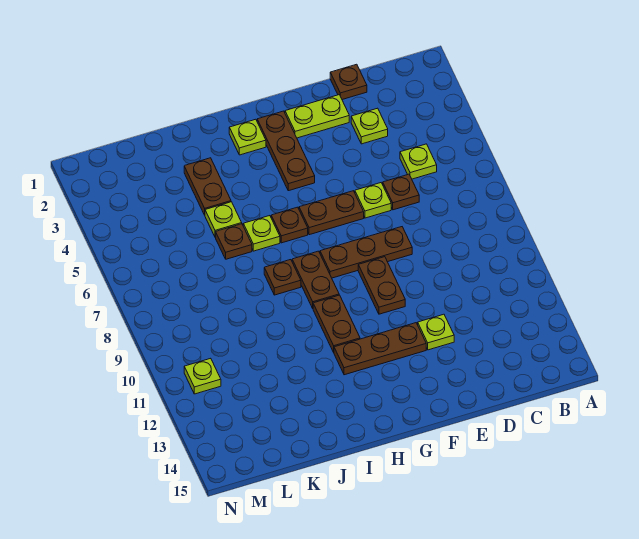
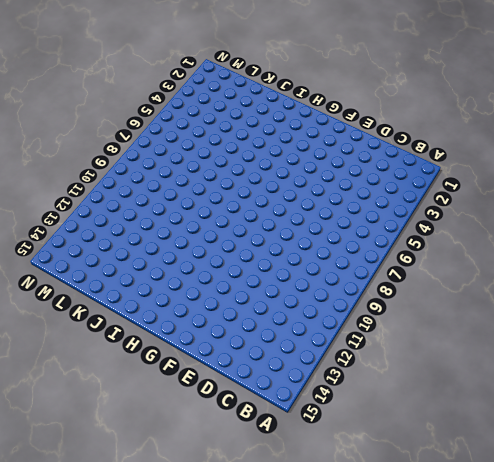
none -> lime plate C5 level 1
none -> brown plate D1 level 1
none -> lime plate D3 level 1

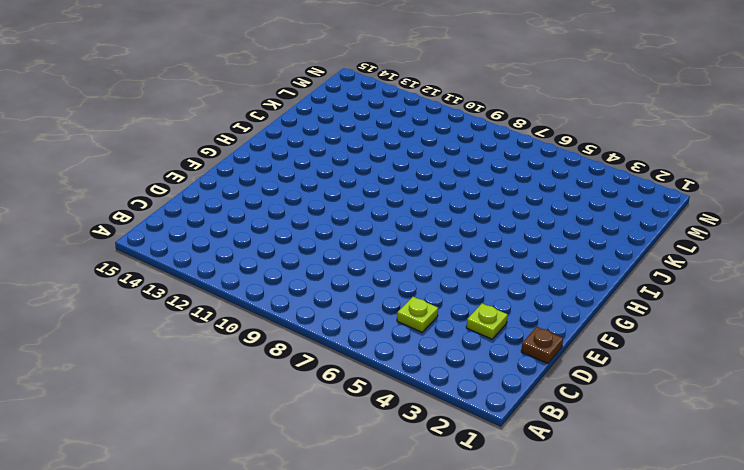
none -> brown plate D6 level 1
none -> lime plate E2:F2 level 1
none -> lime plate E6 level 1

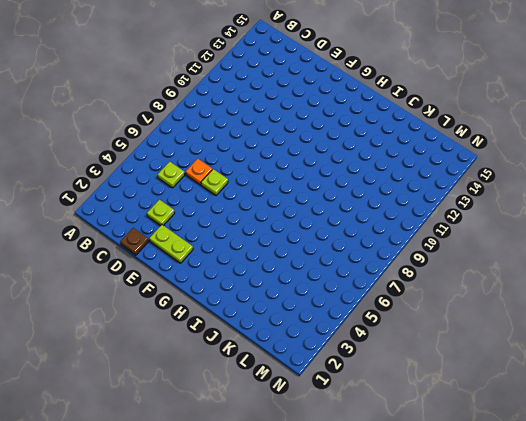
orange plate D6 level 1 -> brown plate D6 level 1
none -> brown plate E8:G8 level 1
none -> lime plate E12 level 1
none -> brown plate F6:G6 level 1

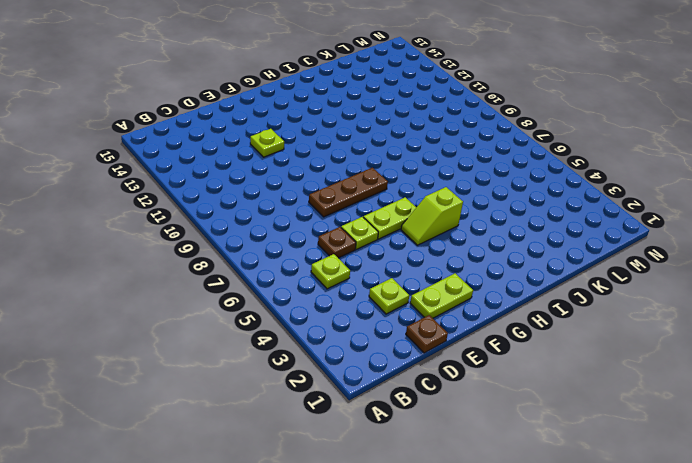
lime plate F6:G6 level 1 -> brown plate F6:G6 level 1
lime slope G5:H5 level 1 top H -> none
none -> brown plate F9:F10 level 1
none -> brown plate F12:H12 level 1
none -> brown plate G2:G4 level 1

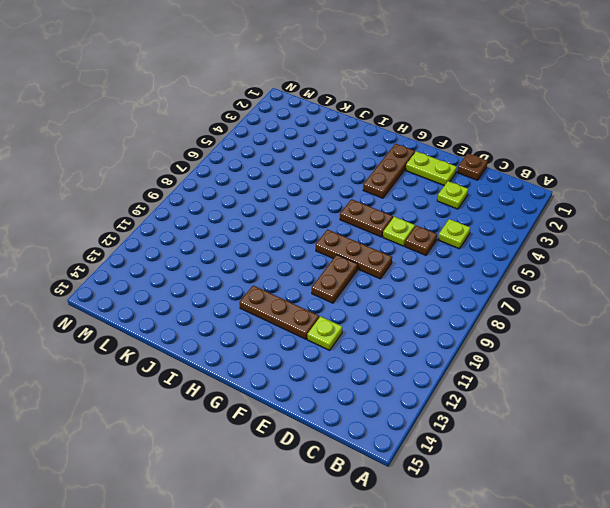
none -> lime plate H2 level 1
none -> brown plate H6 level 1
none -> brown plate H8:H9 level 1

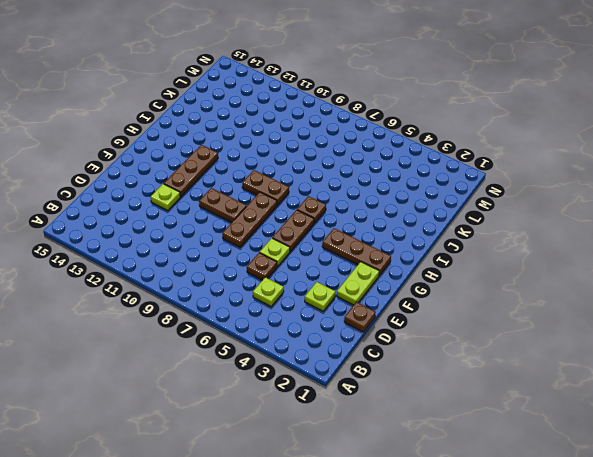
none -> lime plate H2 level 1
none -> brown plate H10:H11 level 1
none -> lime plate I6 level 1

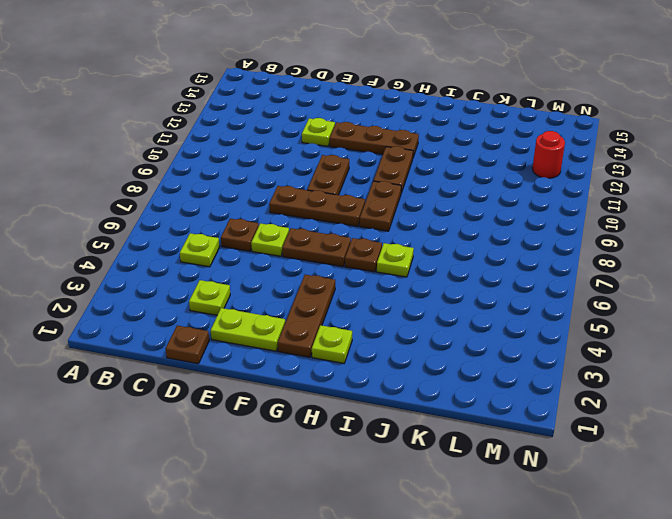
red round brick M12 level 1 -> none
none -> brown plate I8 level 1
none -> brown plate J3:J4 level 1
none -> lime plate J5 level 1

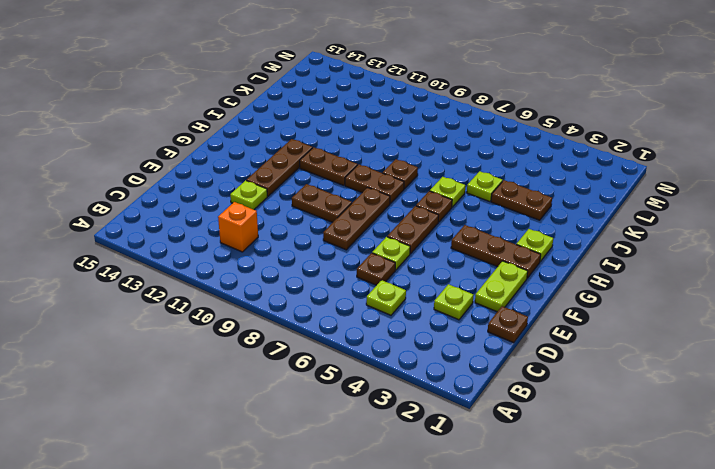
orange brick C11 level 1 -> none
none -> brown plate J6 level 1
none -> lime plate M11 level 1

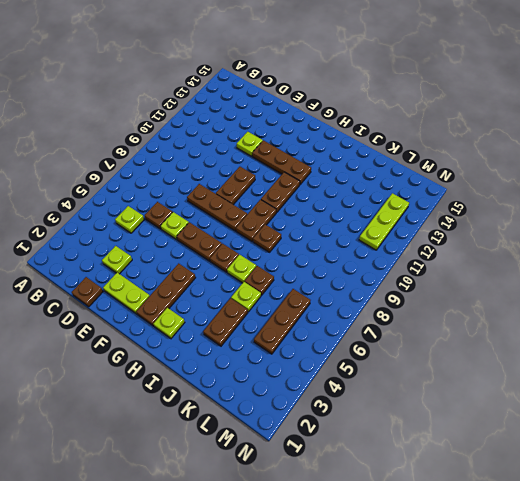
brown plate L4:L6 level 1 -> none
lime plate M11:M13 level 1 -> lime plate M11 level 1

